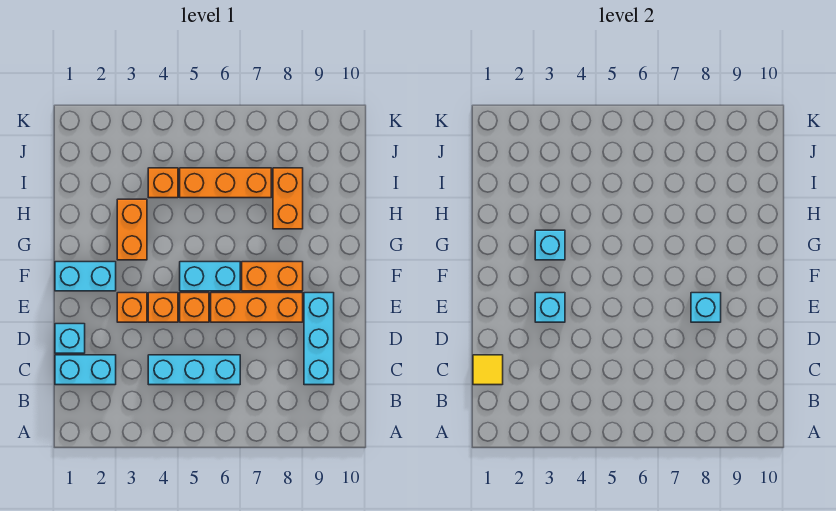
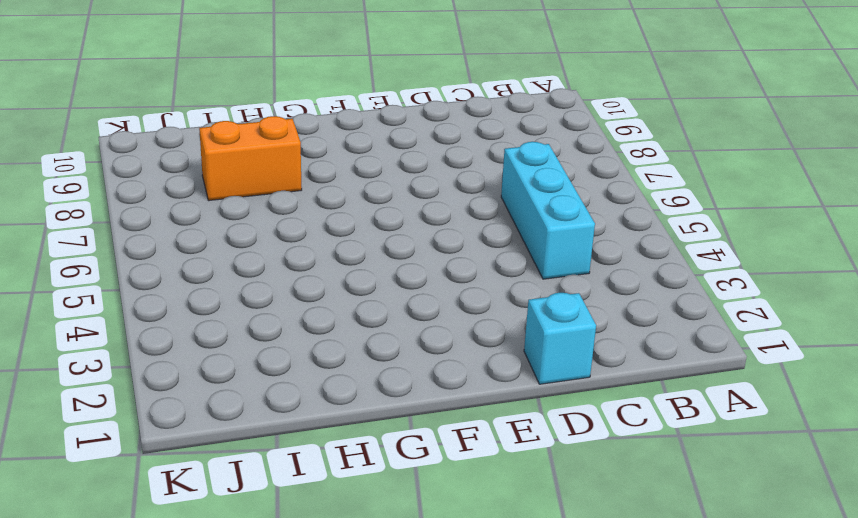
none -> cyan brick C1:C2 level 1
none -> cyan brick C9:E9 level 1
none -> orange brick E3 level 1

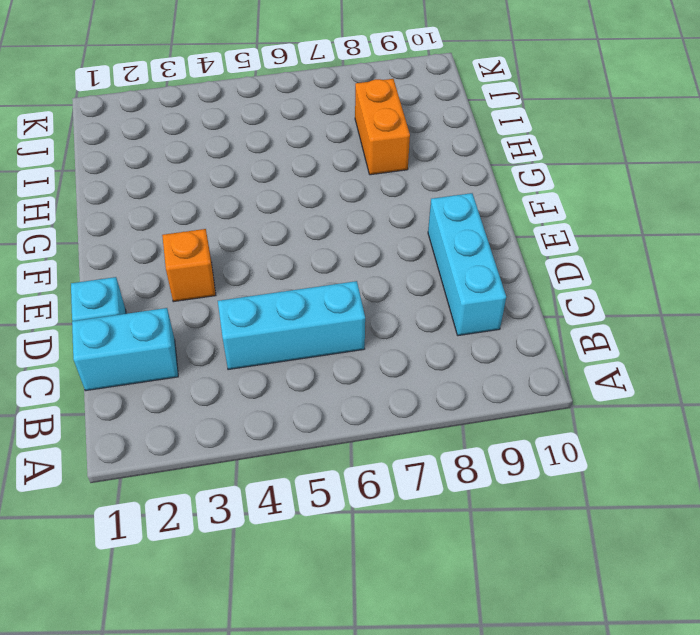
none -> orange brick E4 level 1
none -> orange brick E5 level 1
none -> orange brick E6:E8 level 1

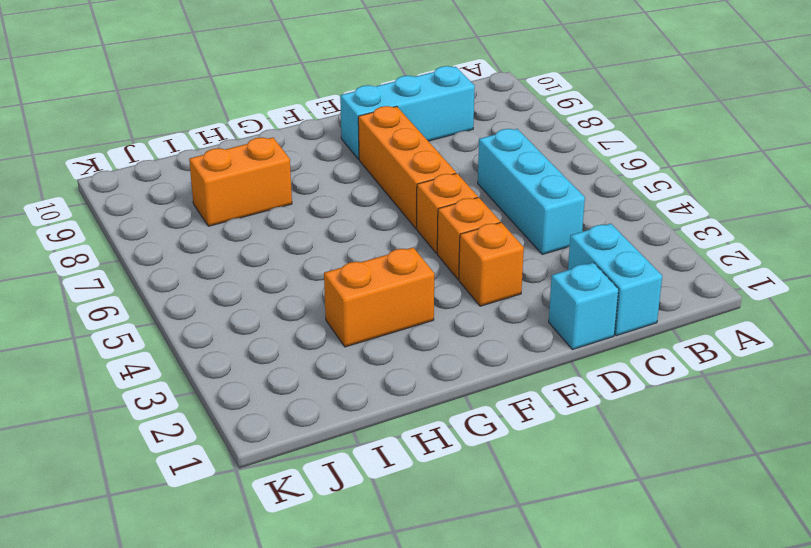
none -> cyan brick F1:F2 level 1
none -> cyan brick F5:F6 level 1
none -> orange brick F7:F8 level 1

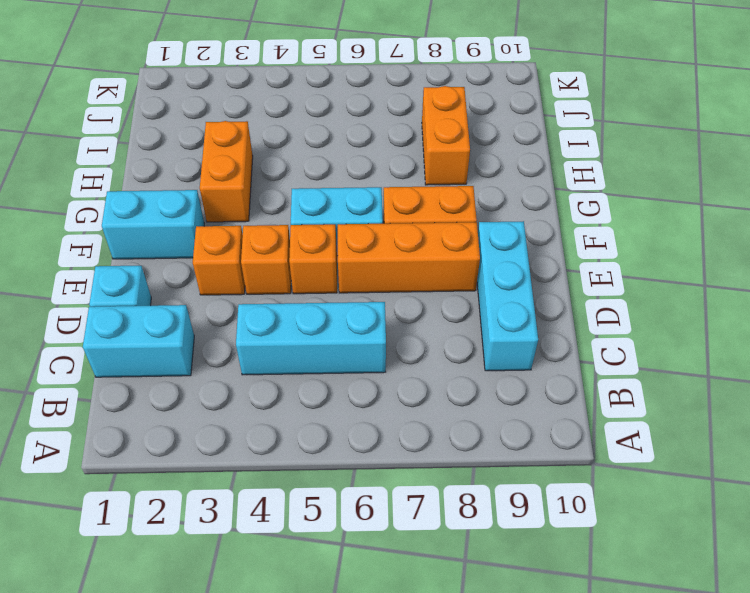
none -> orange brick I4 level 1
none -> orange brick I5:I7 level 1
none -> yellow tile C1 level 2

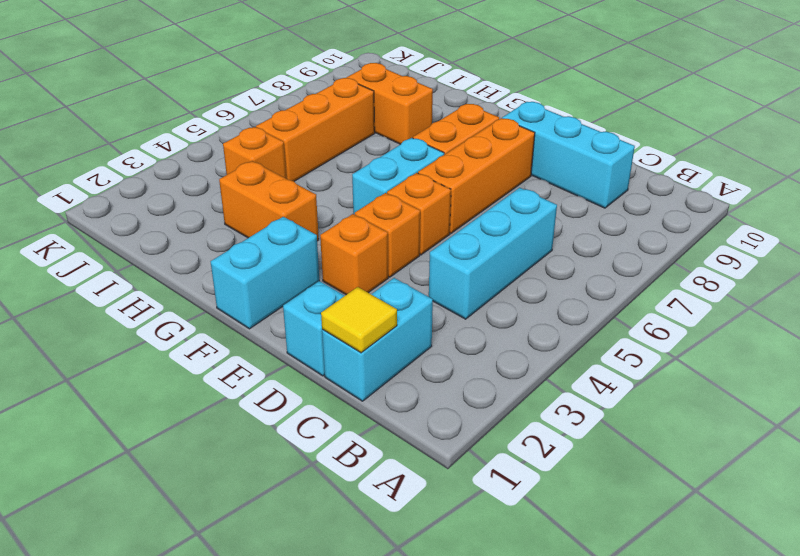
none -> cyan brick E3 level 2
none -> cyan brick E8 level 2
none -> cyan brick G3 level 2

